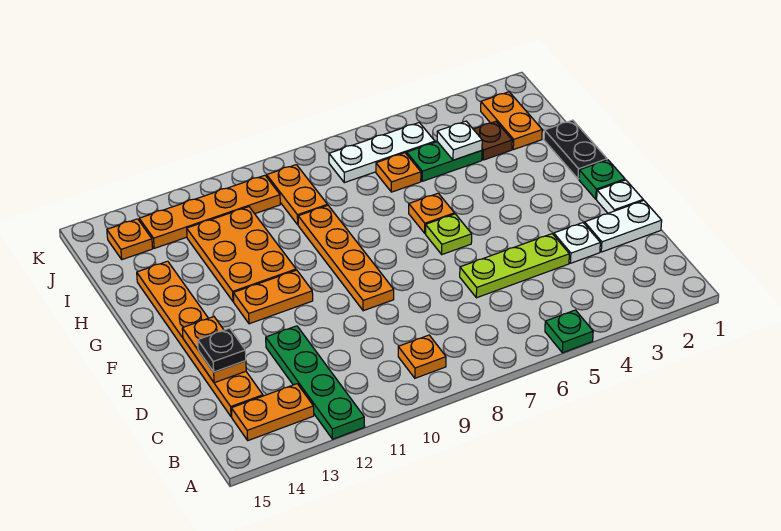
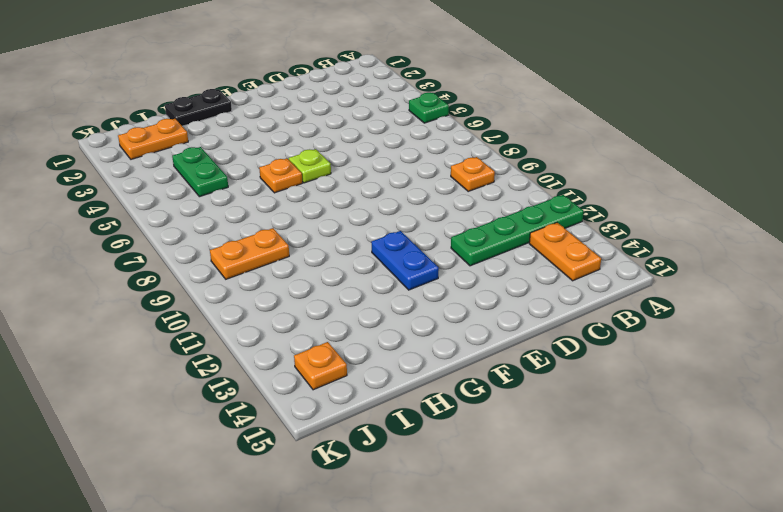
blue plate F11:F12 level 1 -> orange plate F11:F12 level 1
none -> orange plate C14:H14 level 1
none -> white plate D1:D2 level 1
none -> white plate D3 level 1

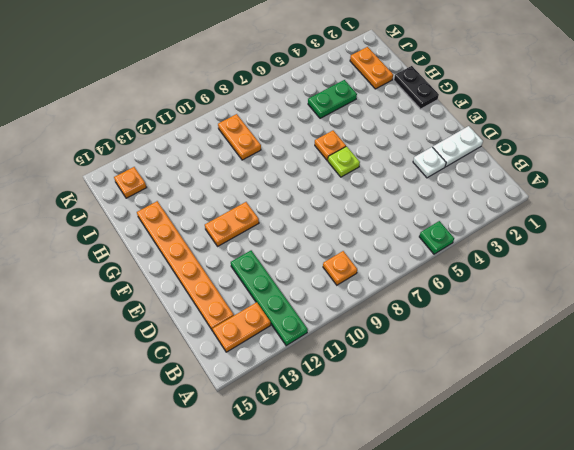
none -> lime plate D4:D6 level 1
none -> white plate E1 level 1
none -> orange plate E9:H9 level 1

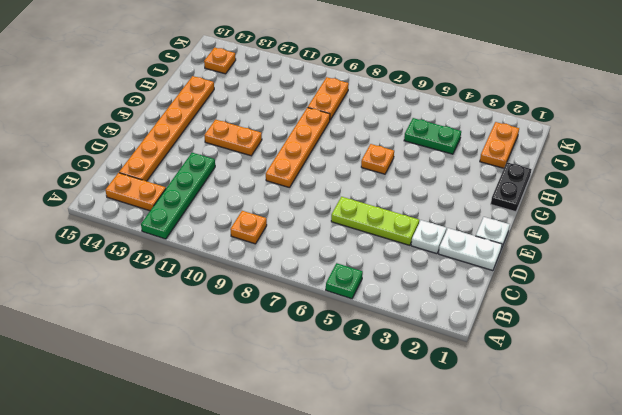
none -> green plate F1 level 1
none -> lime plate F6 level 1
none -> orange plate G11:I12 level 1

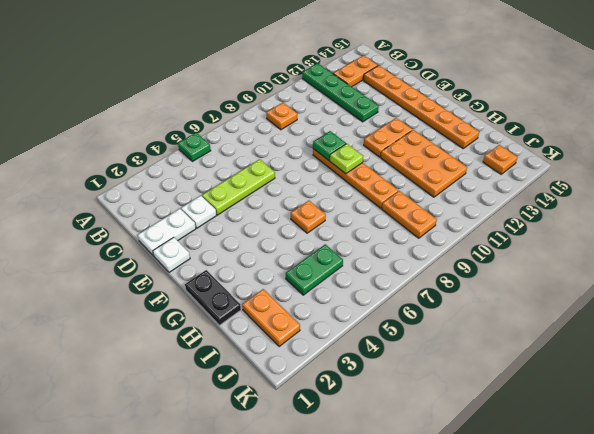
green plate E9 level 2 -> green plate F1 level 1
lime plate F9 level 2 -> lime plate F6 level 1
none -> brown plate I3 level 1
none -> orange plate I6 level 1
none -> white plate J5:J7 level 1

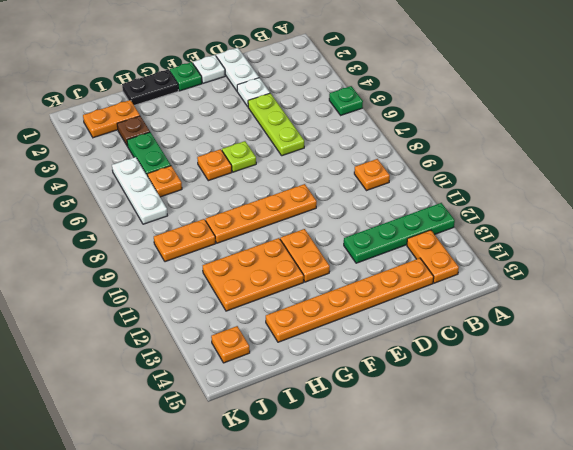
none -> orange plate J10:J13 level 1
none -> orange plate D14:E14 level 2
none -> white plate I4 level 2

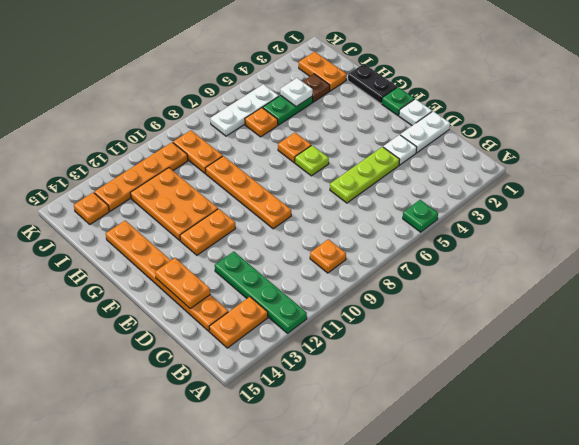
none -> black plate D14 level 3

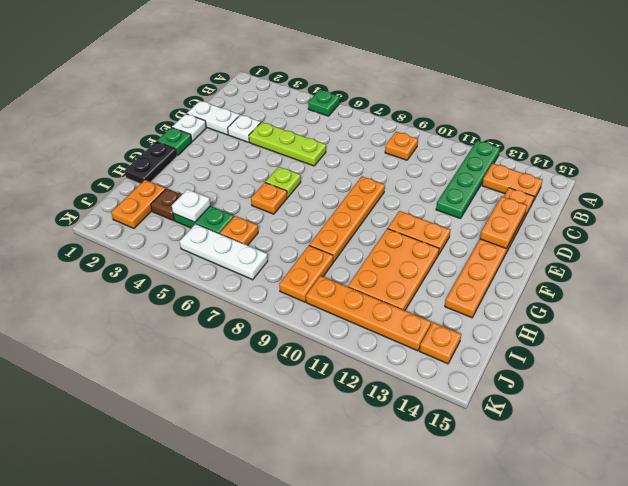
none -> black plate D14 level 3

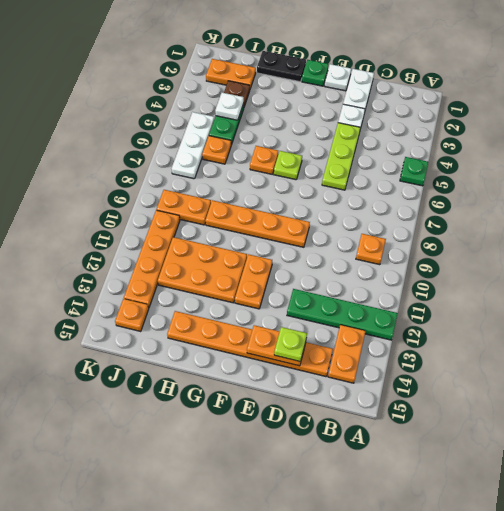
lime plate D14 level 3 -> black plate D14 level 3

